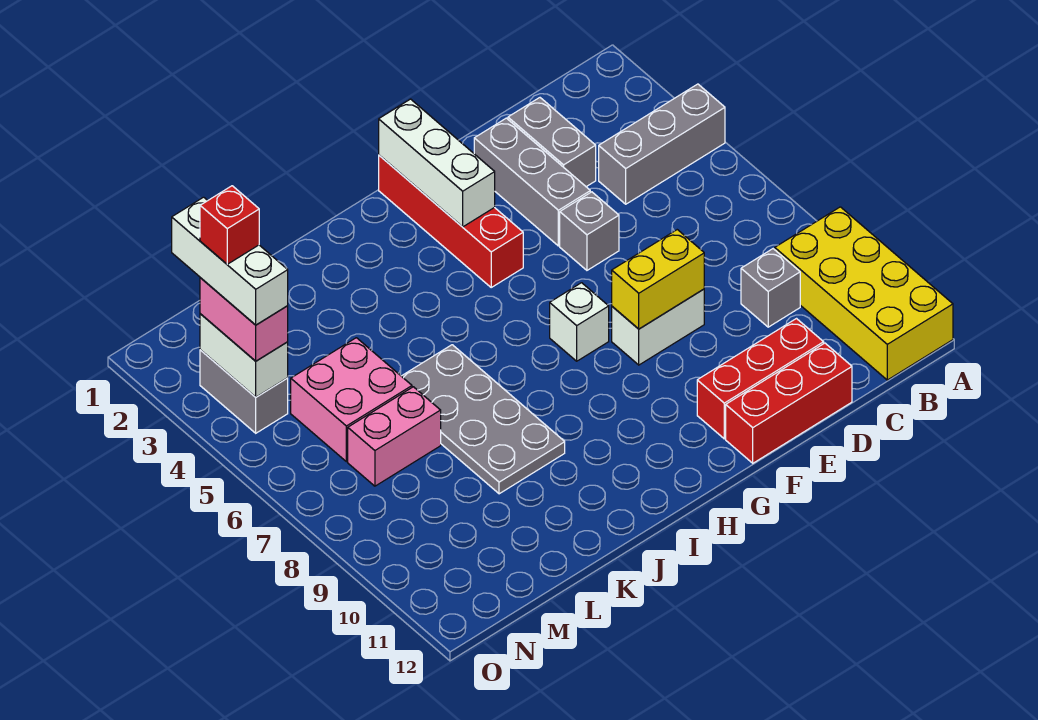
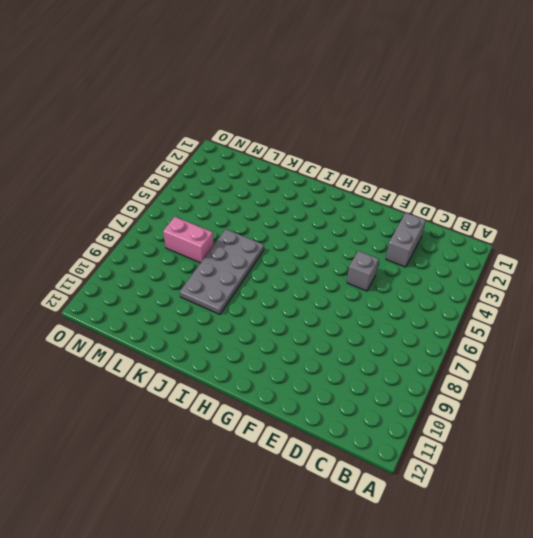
none -> grey brick A4:C4 level 1
none -> yellow brick A9:B12 level 1
none -> grey brick C9 level 1

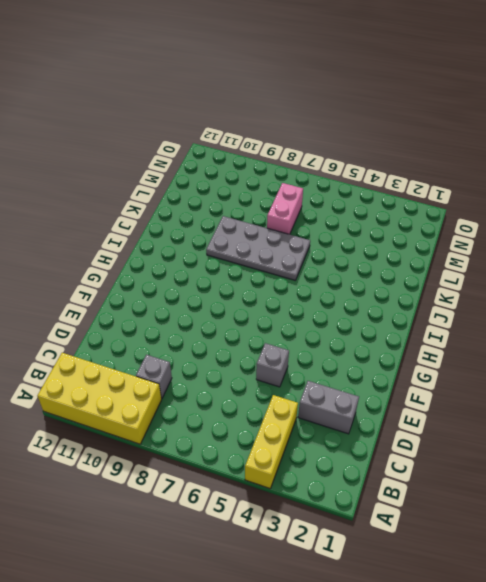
yellow brick A4:C4 level 1 -> grey brick A4:C4 level 1
none -> red brick D11:F11 level 1
none -> red brick D12:F12 level 1
none -> grey brick E2:E4 level 1

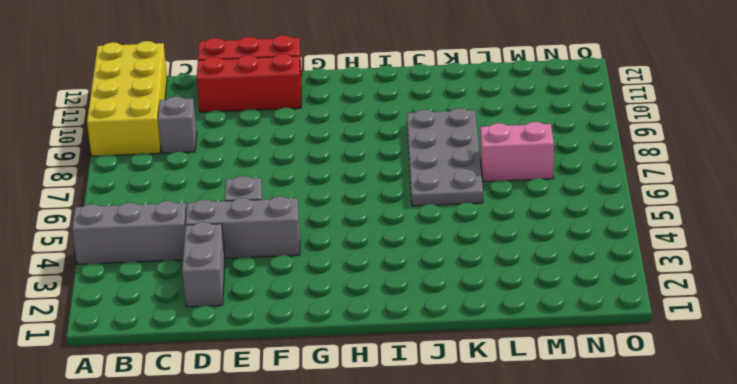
grey brick D4:F4 level 1 -> grey brick E2:E4 level 1
none -> white brick E8:F8 level 1
none -> red brick G1:G4 level 1
none -> white brick G7 level 1

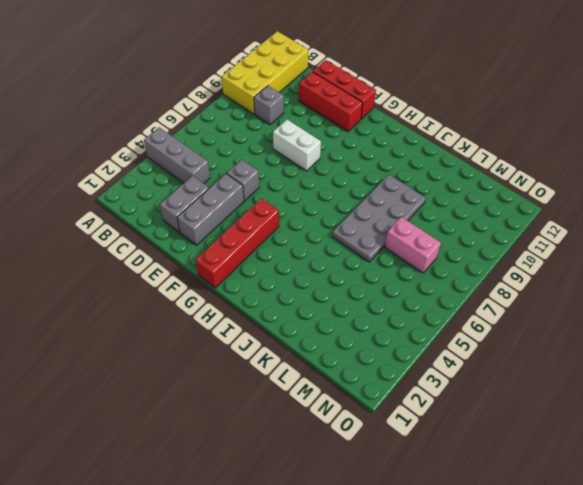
none -> white brick G7 level 1
none -> pink brick L5:M6 level 1
none -> grey brick N3:N4 level 1

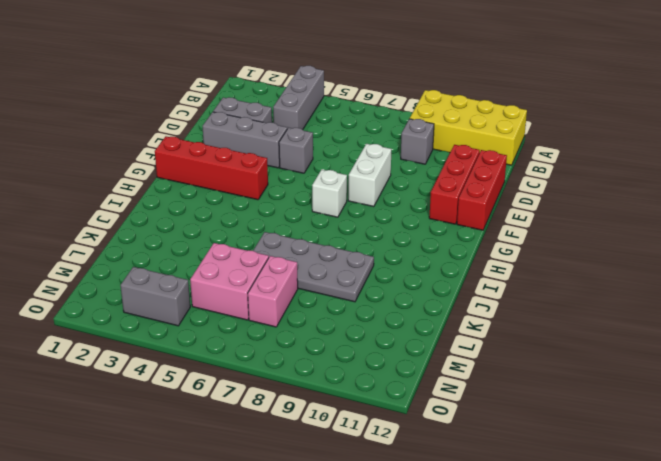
none -> yellow brick E8:F8 level 2
none -> white brick G1:G3 level 2
none -> white brick N3:N4 level 2

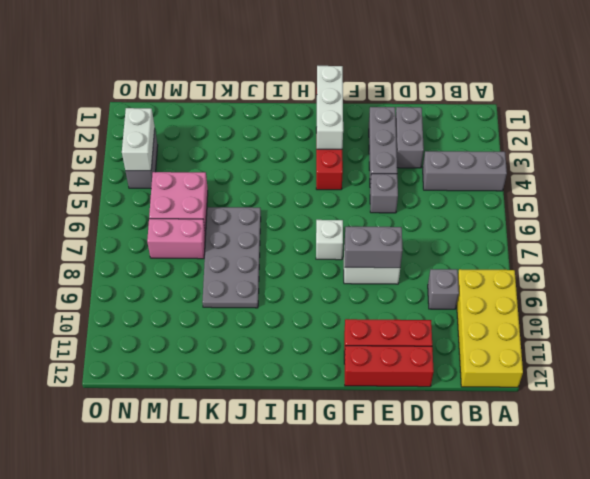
grey brick E8:F8 level 2 -> yellow brick E8:F8 level 2
none -> pink brick N3:N4 level 3
none -> white brick N2:N4 level 4
none -> red brick N3 level 5

